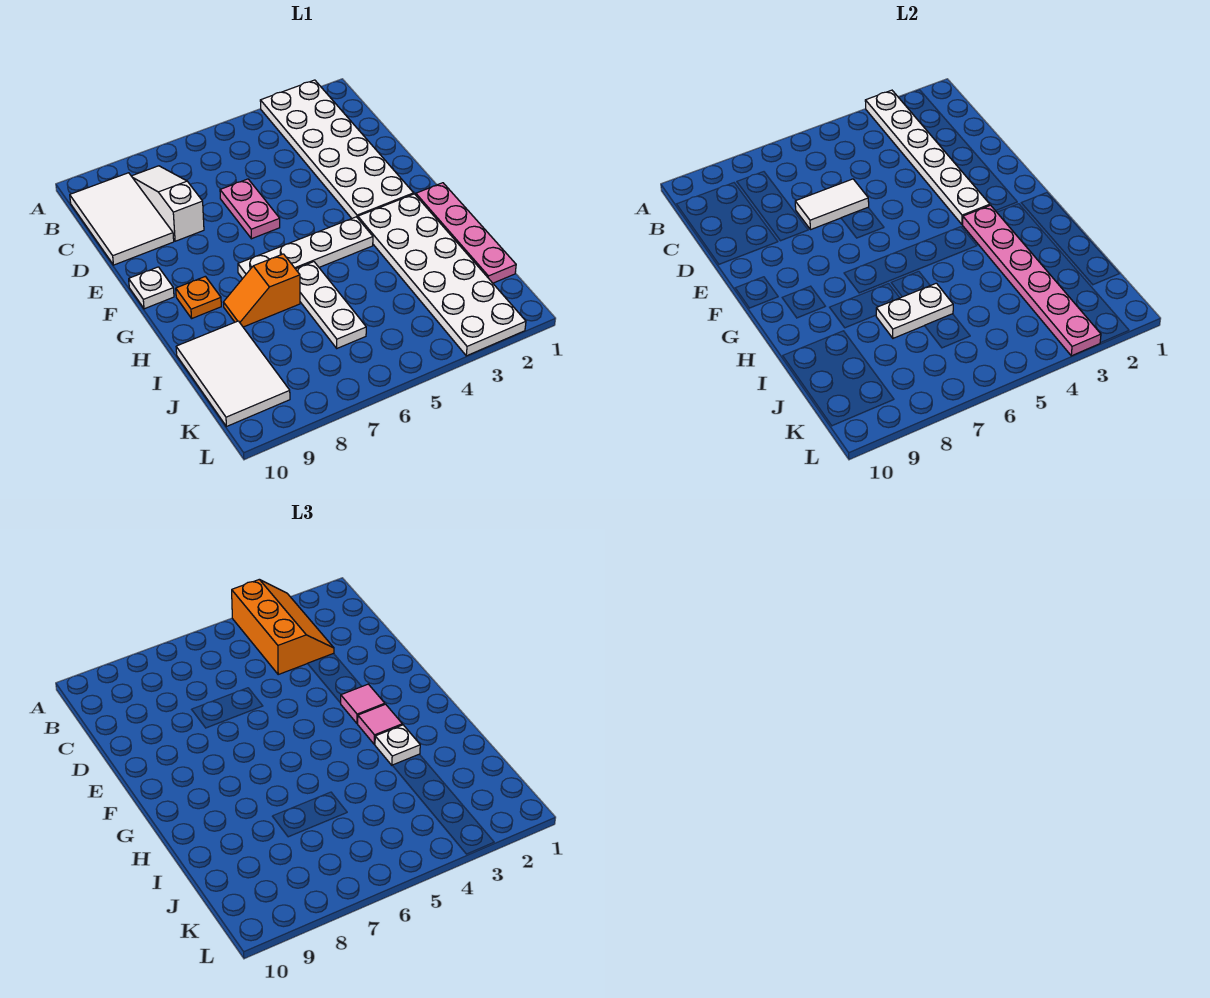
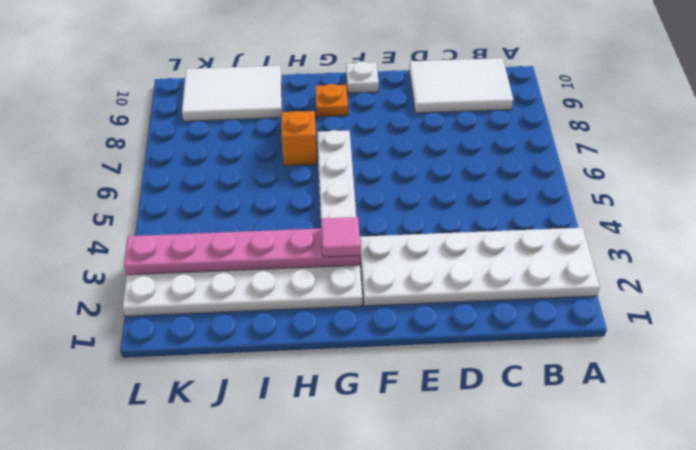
none -> white slope B8:D8 level 1 top D
none -> pink plate D6:E6 level 1
none -> pink plate G1:J1 level 1

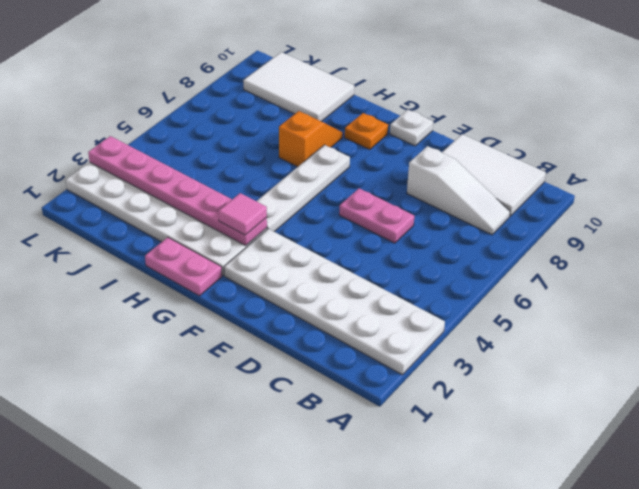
pink plate G1:H1 level 1 -> pink plate G1:J1 level 1
none -> white plate H6:J6 level 1
none -> white plate A3:F3 level 2
none -> white tile D6:D7 level 2

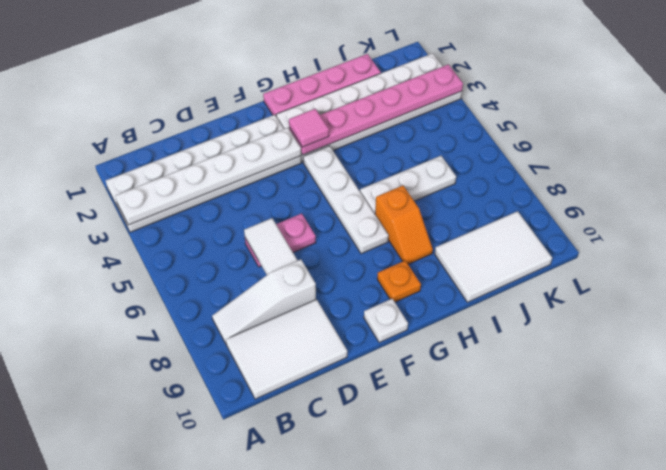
none -> white plate I6:I7 level 2
none -> orange slope A3:C4 level 3 top 4
none -> pink tile F3 level 3

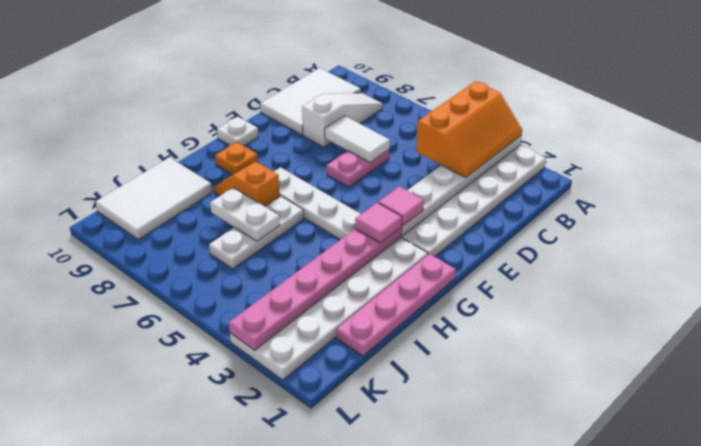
none -> white plate H3 level 3

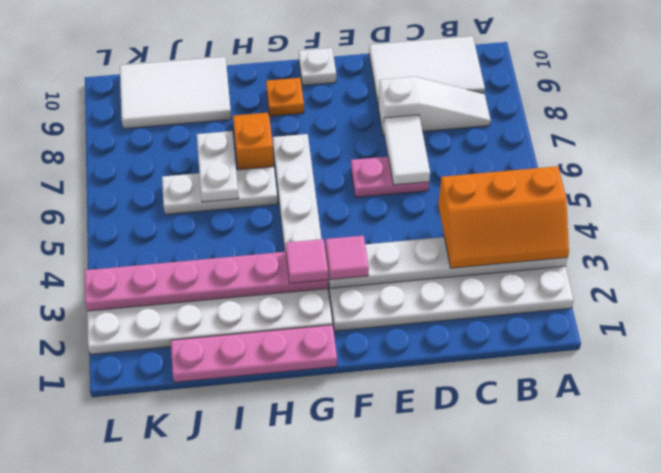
none -> white plate H3 level 3

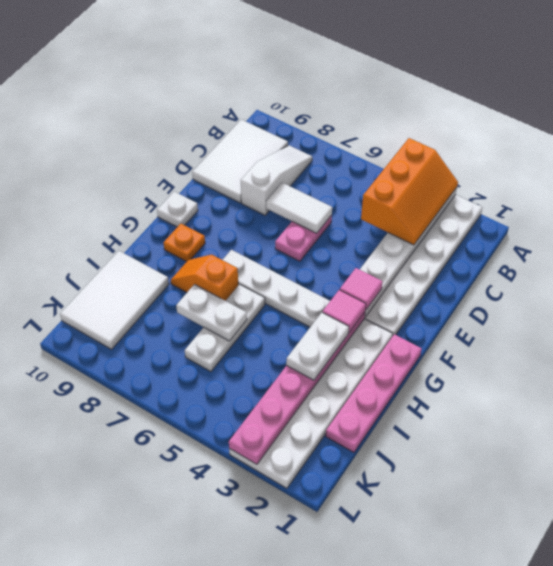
white plate H3:I3 level 3 -> white plate H3 level 3

